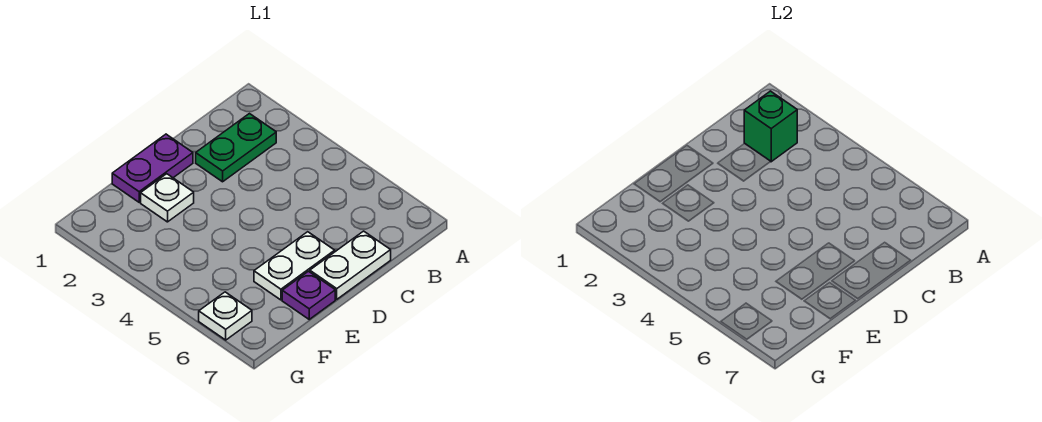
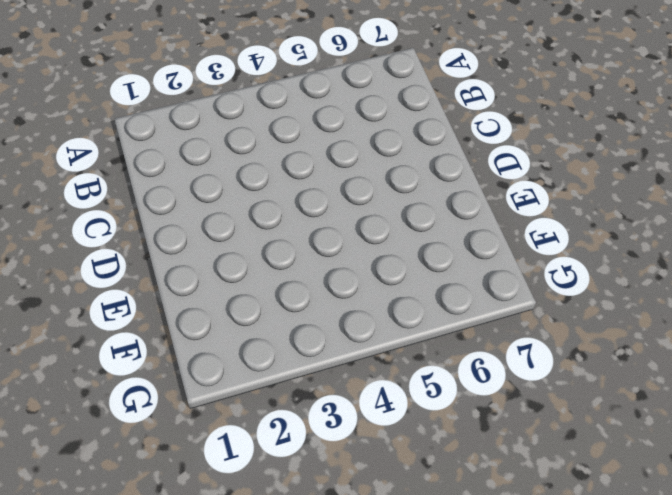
none -> green plate B2:C2 level 1
none -> white plate C7:D7 level 1

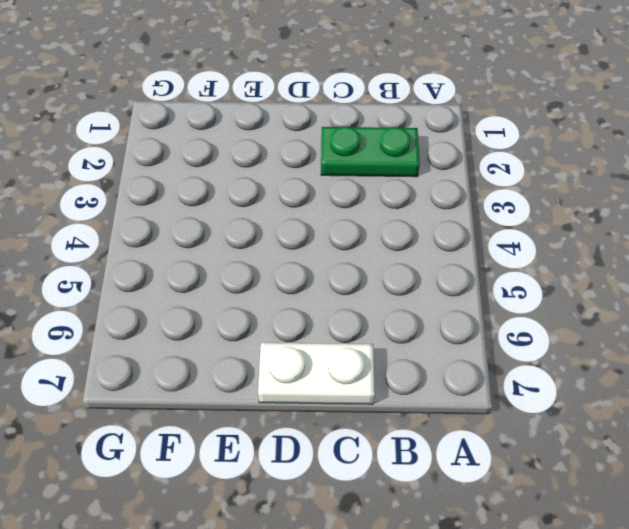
none -> purple plate D1:E1 level 1
none -> white plate D6:E6 level 1

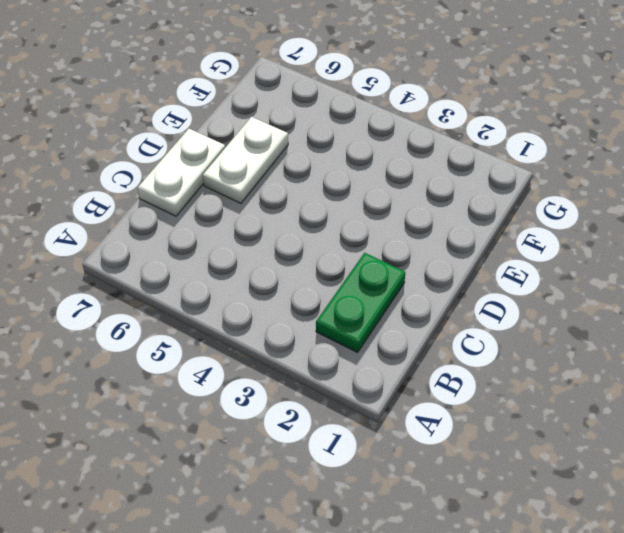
none -> purple plate D1:E1 level 1
none -> white plate E2 level 1

